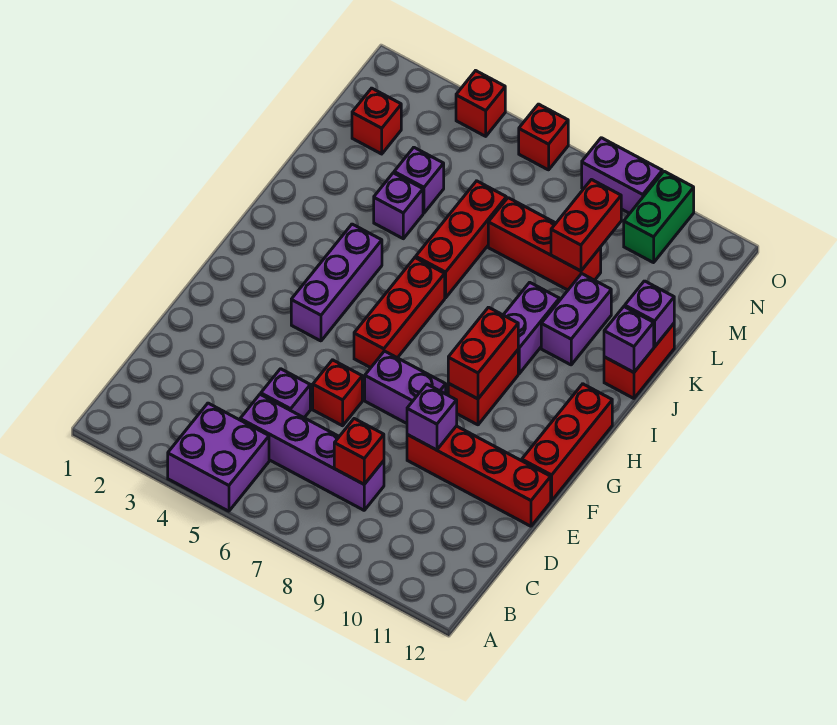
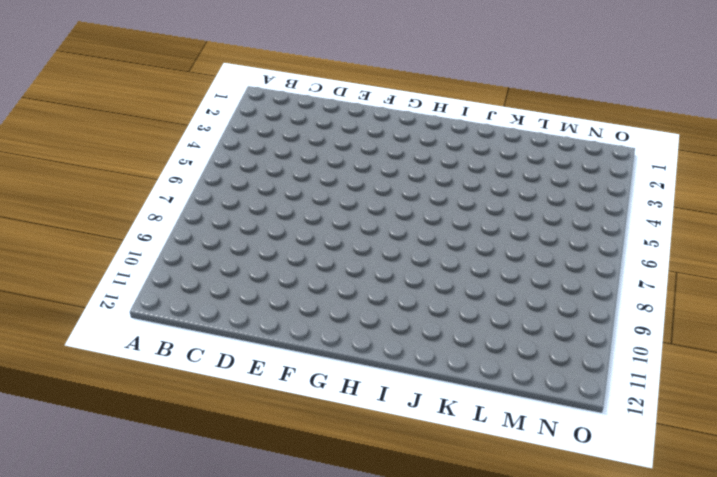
none -> purple brick A4:B5 level 1
none -> purple brick C5:C8 level 1
none -> purple brick D5 level 1

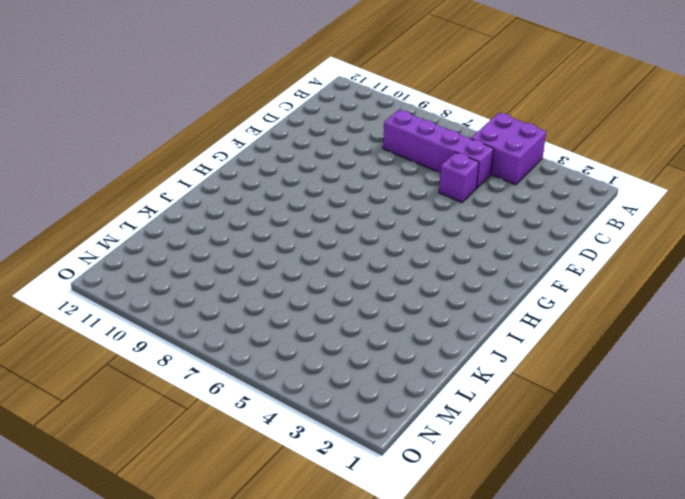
none -> red brick E6 level 1
none -> red brick E9:E12 level 1
none -> purple brick F7:F8 level 1

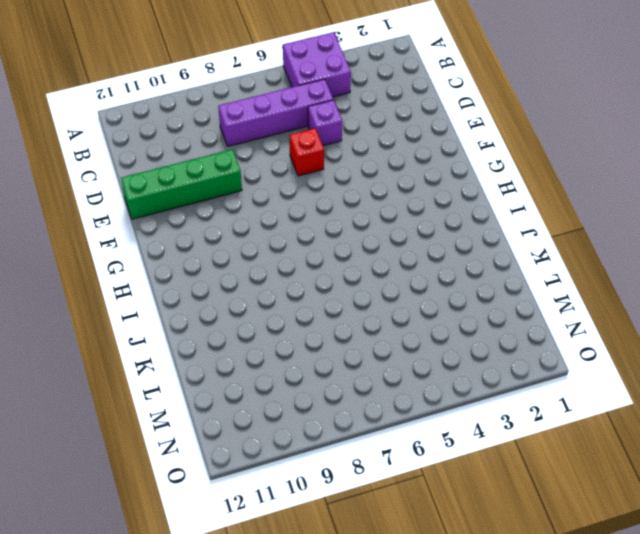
green brick E9:E12 level 1 -> red brick E9:E12 level 1
none -> purple brick F7:F8 level 1
none -> red brick F12:H12 level 1
none -> purple brick G4:I4 level 1

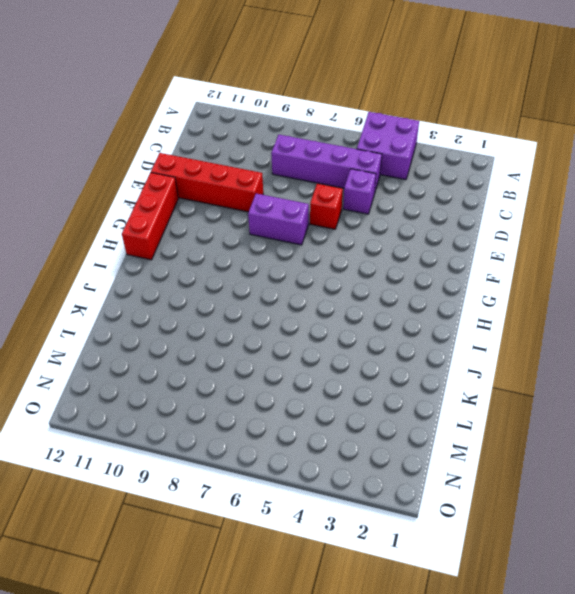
none -> purple brick G4:I4 level 1
none -> red brick G6:I6 level 1
none -> red brick G9:H9 level 1

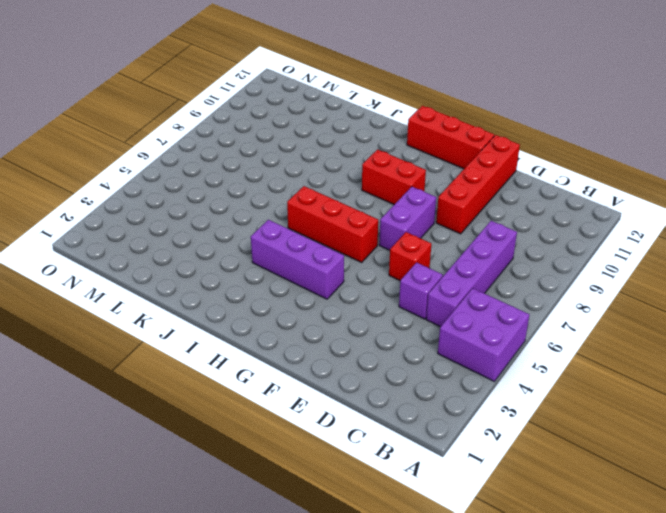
none -> purple brick I9:J9 level 1
none -> red brick J6:L6 level 1
none -> purple brick J10:K10 level 1

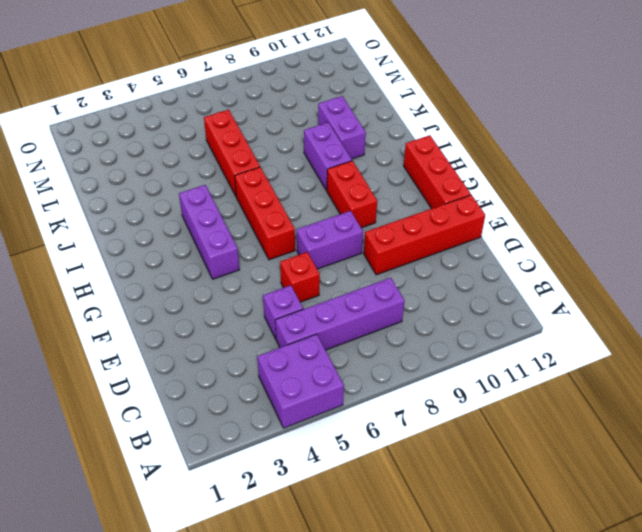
none -> red brick J12:K12 level 1
none -> purple brick K4 level 1
none -> purple brick L4 level 1

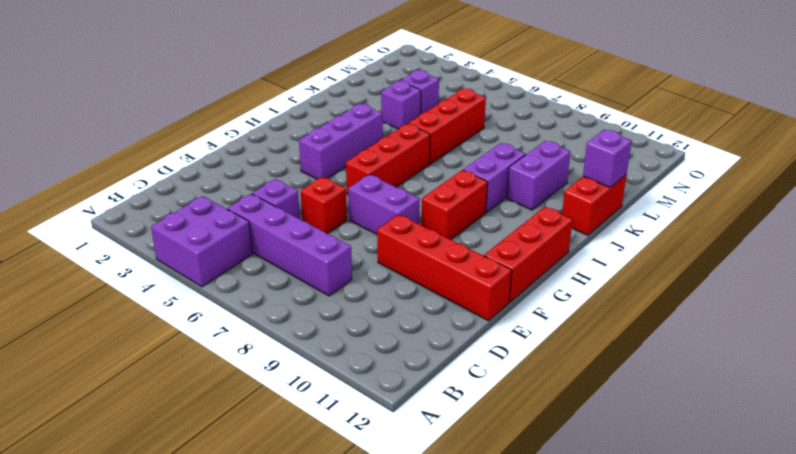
none -> red brick L7:L9 level 1
none -> red brick M2 level 1
none -> green brick N10:O10 level 1

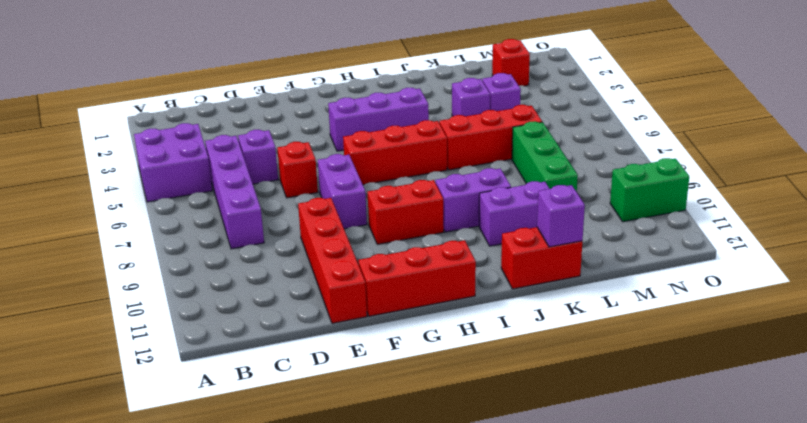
green brick L7:L9 level 1 -> red brick L7:L9 level 1
none -> red brick O4 level 1
none -> red brick O6 level 1
none -> purple brick O8:O9 level 1

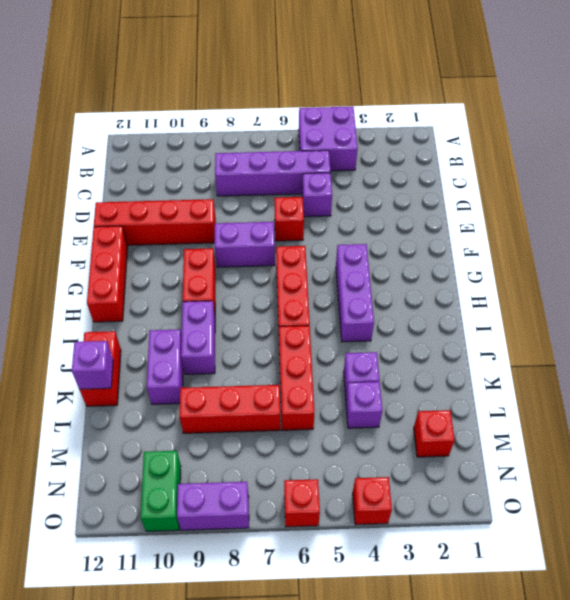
none -> red brick C8 level 2
none -> purple brick E9 level 2
none -> red brick G9:H9 level 2

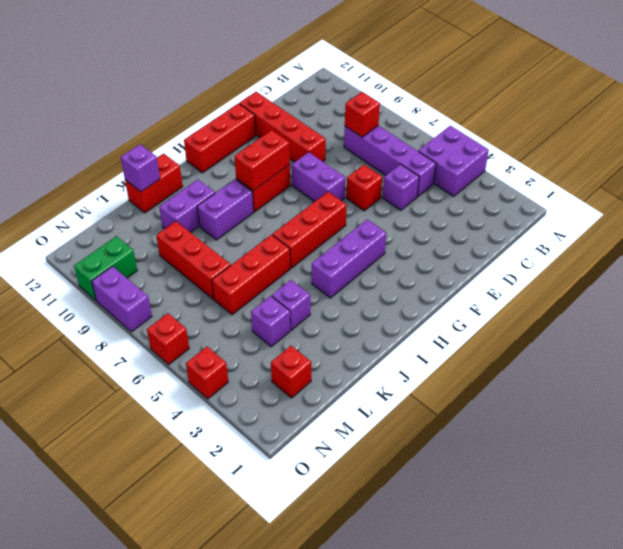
none -> purple brick E9 level 2
none -> purple brick J12 level 2
none -> red brick L9:M9 level 2

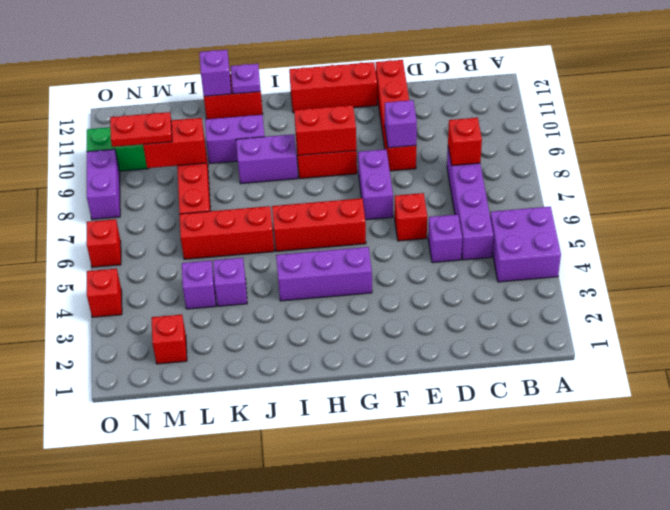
purple plate J12 level 2 -> purple brick J12 level 2
red plate M9:N9 level 3 -> none

